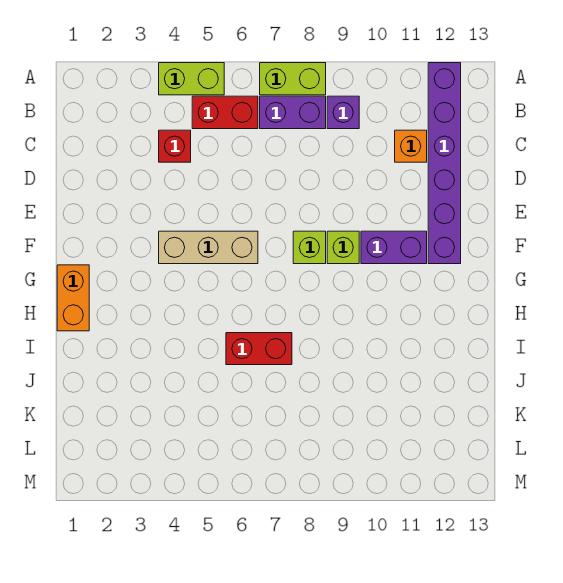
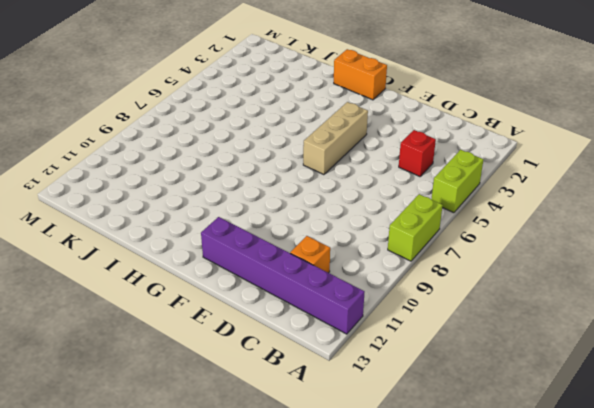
none -> red brick B5:B6 level 1
none -> purple brick B7:B8 level 1
none -> purple brick B9 level 1

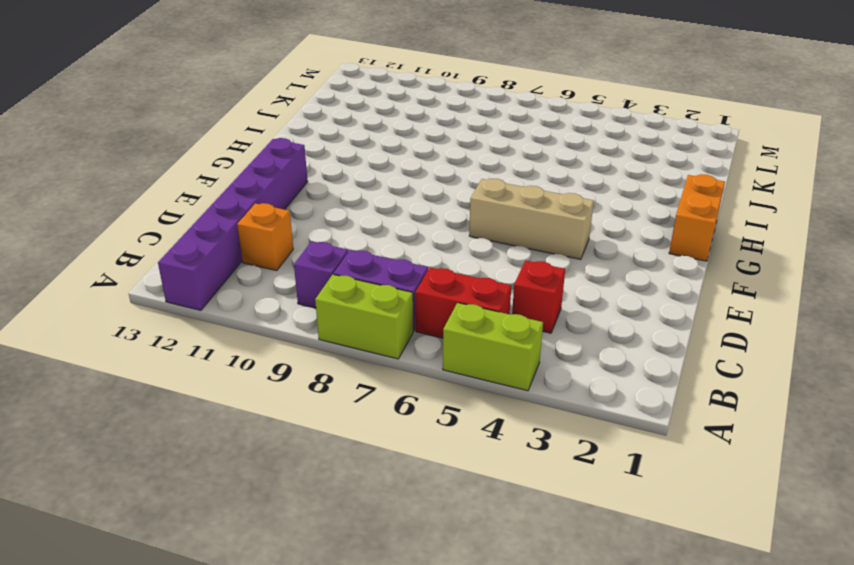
none -> lime brick F8 level 1
none -> lime brick F9 level 1
none -> purple brick F10:F11 level 1

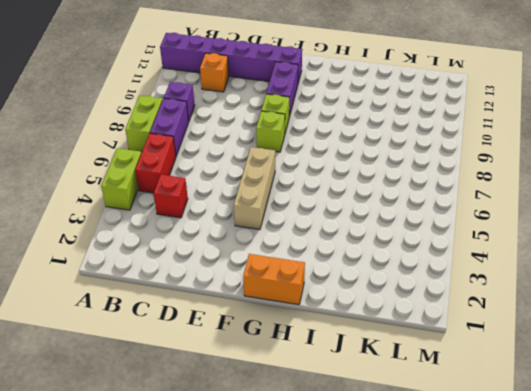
none -> red brick I6:I7 level 1

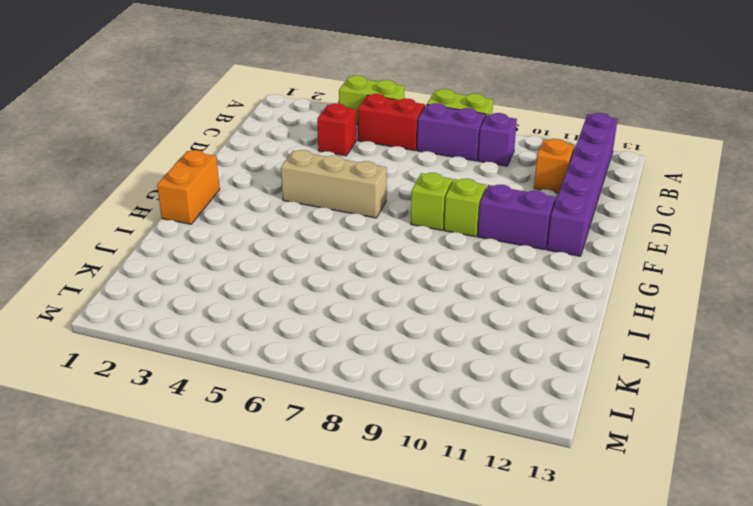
none -> red brick I6:I7 level 1

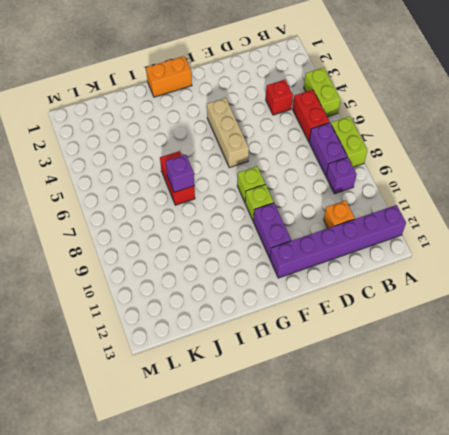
purple brick I7 level 2 -> none

